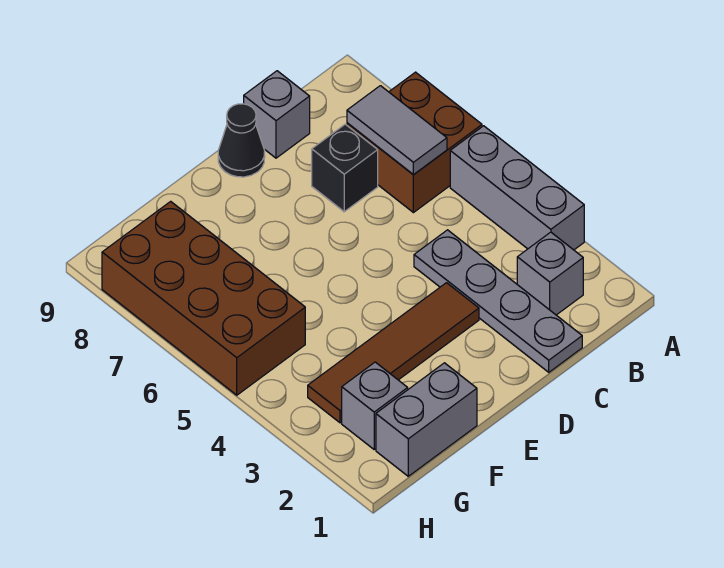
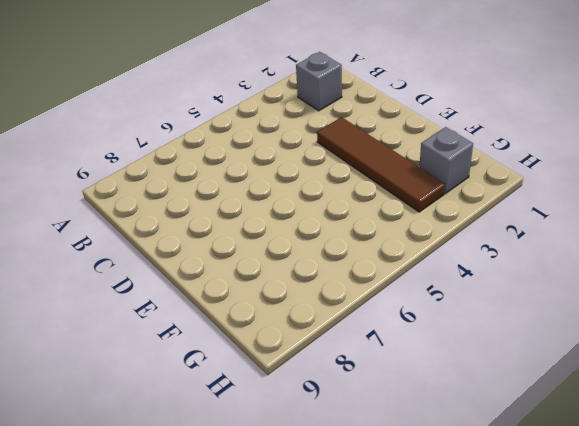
none -> grey brick A3:A5 level 1
none -> brown brick A6:B7 level 1
none -> grey plate C1:C4 level 1

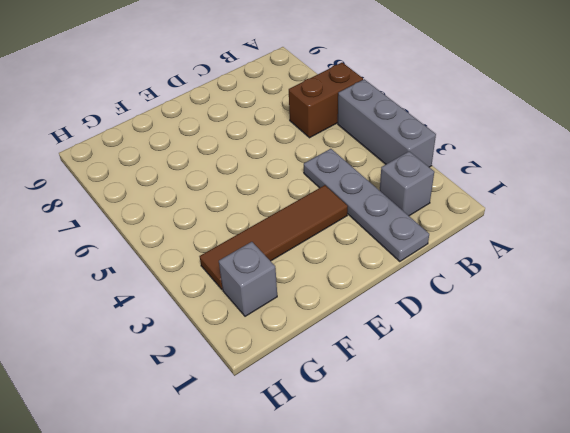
brown brick A6:B6 level 1 -> brown brick A6:B7 level 1
none -> black brick C7 level 1
none -> grey brick C9 level 1
none -> black cone D9 level 1

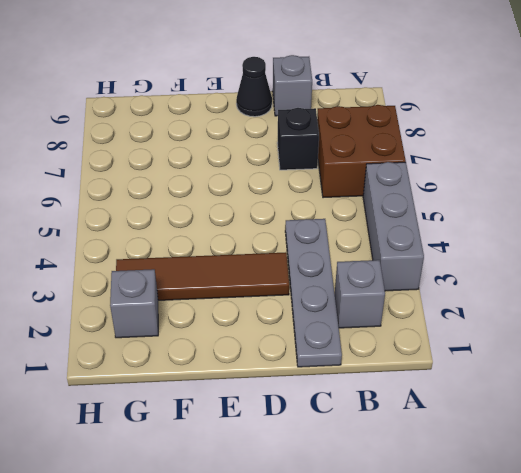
none -> grey brick F1:G1 level 1
none -> brown brick G5:H8 level 1
none -> grey tile B6:B7 level 2

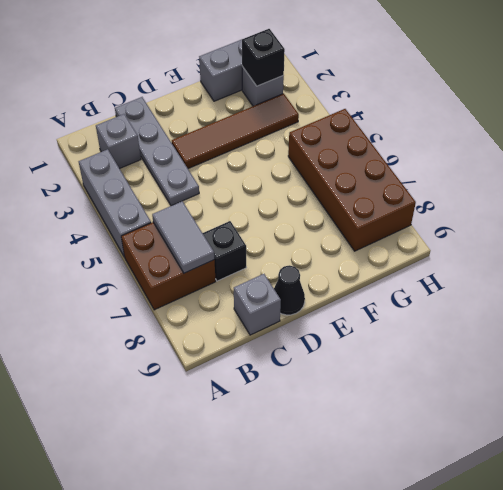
black brick G2 level 2 -> none

